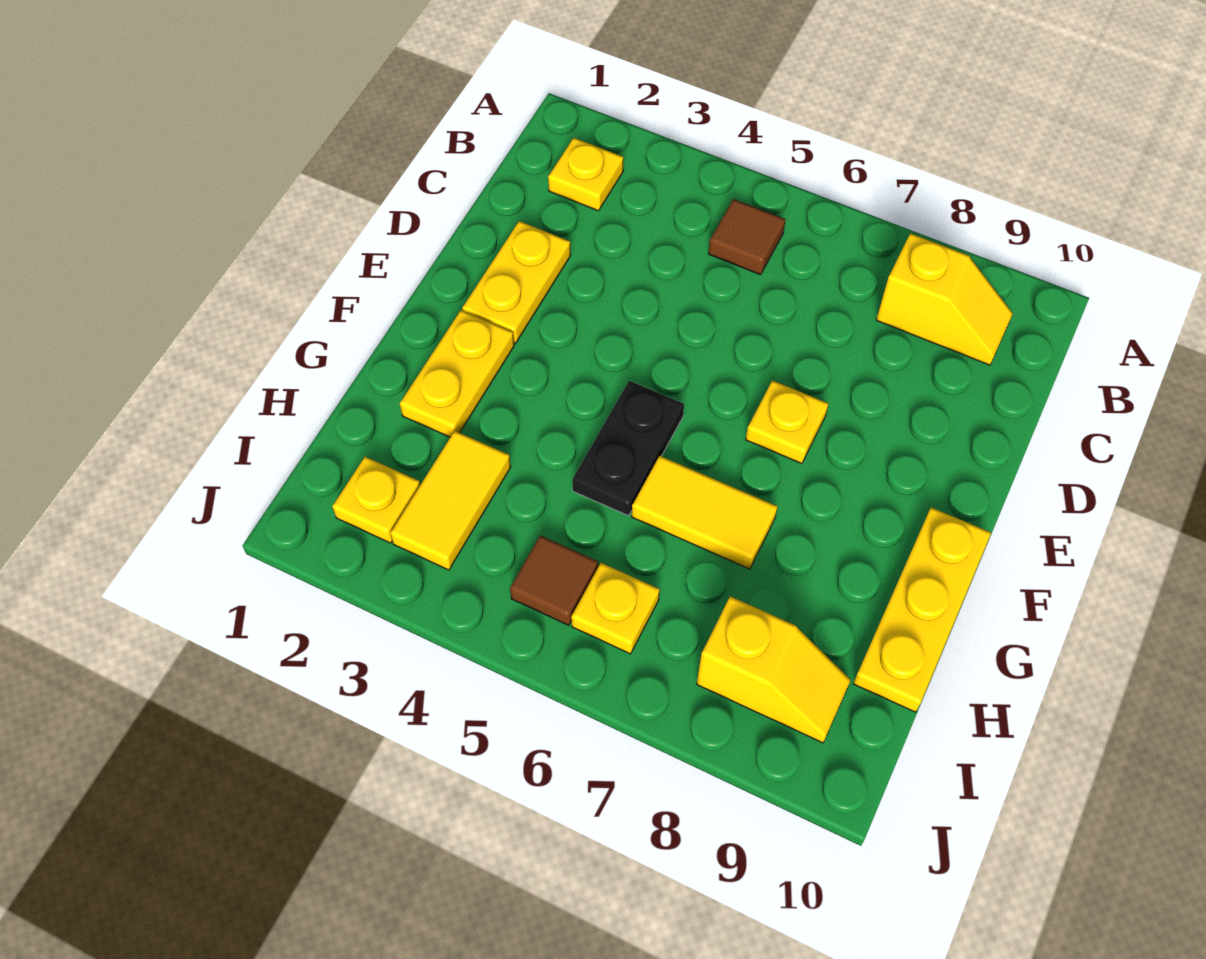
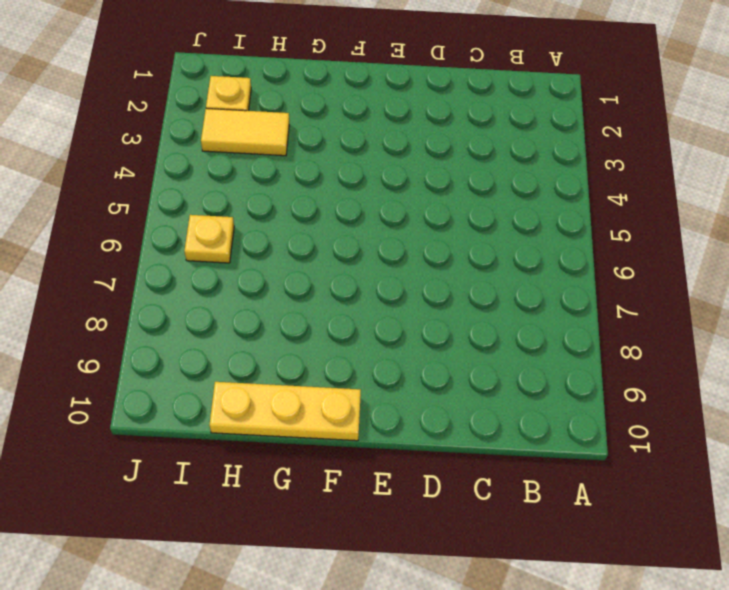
none -> yellow plate B2 level 1
none -> brown tile B5 level 1
none -> yellow slope B8:B9 level 1 top 8

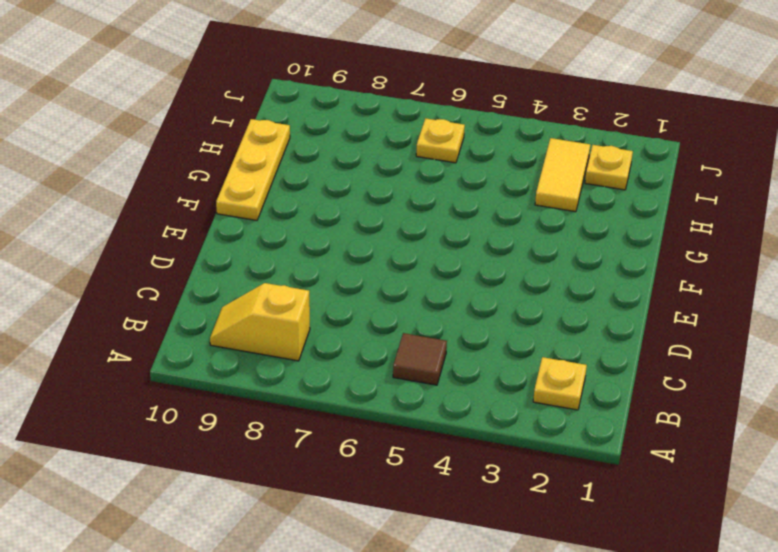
none -> yellow plate D2:E2 level 1
none -> yellow plate E7 level 1
none -> yellow plate F2:G2 level 1

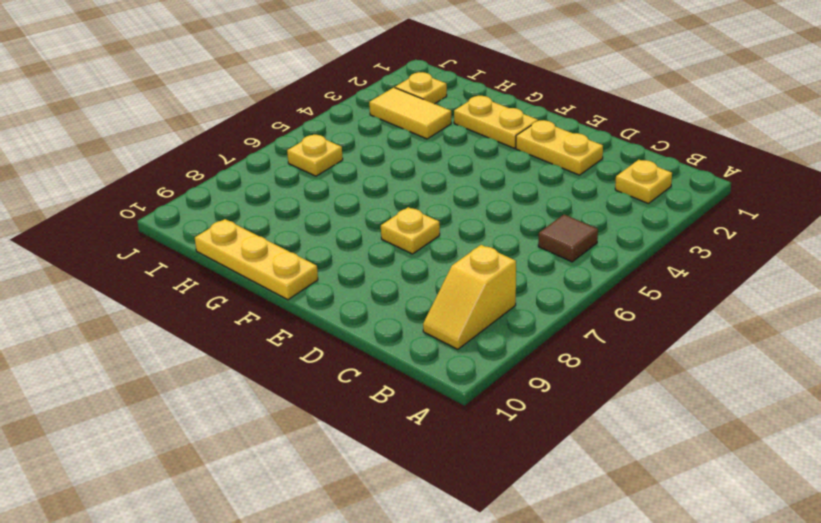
none -> black plate F5:G5 level 1
none -> yellow tile G6:G7 level 1
none -> brown tile I5 level 1

